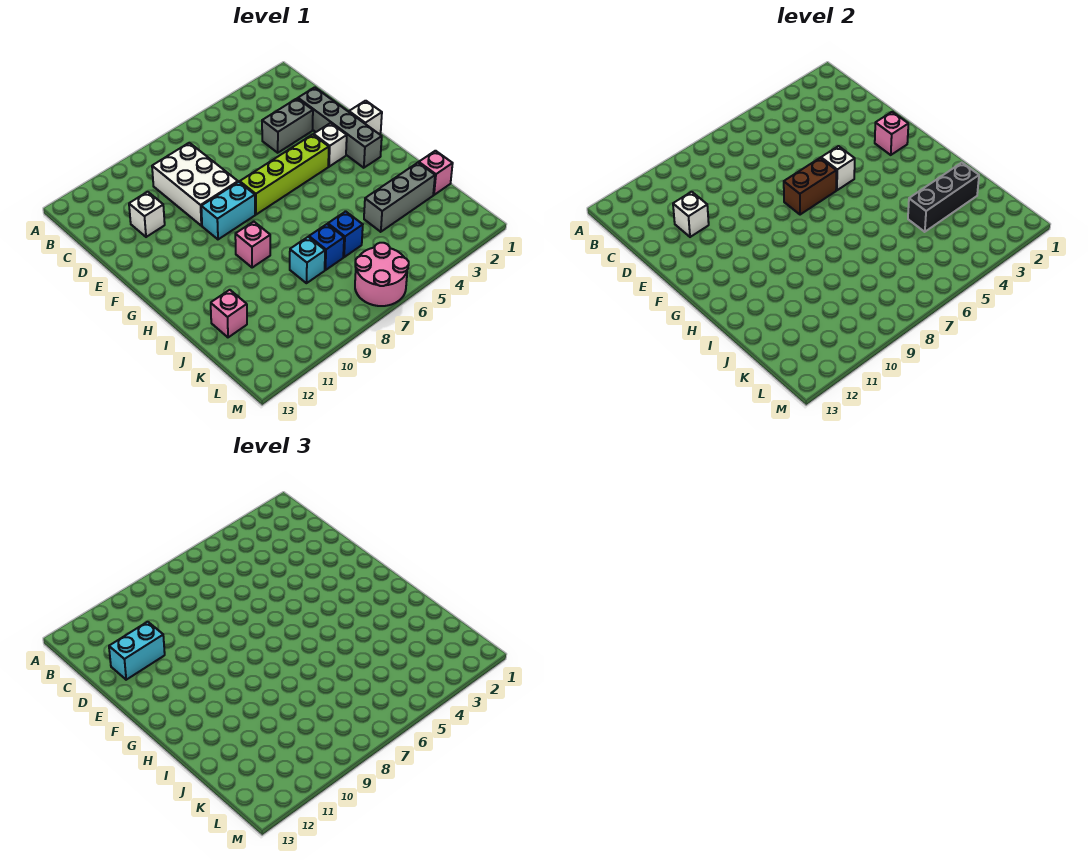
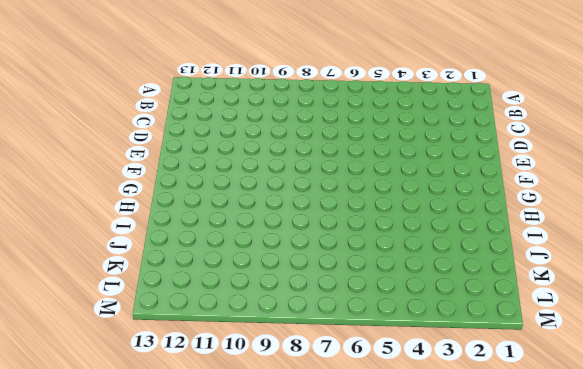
none -> white brick C8:E9 level 1
none -> grey brick D2:G2 level 1
none -> grey brick D3:D4 level 1

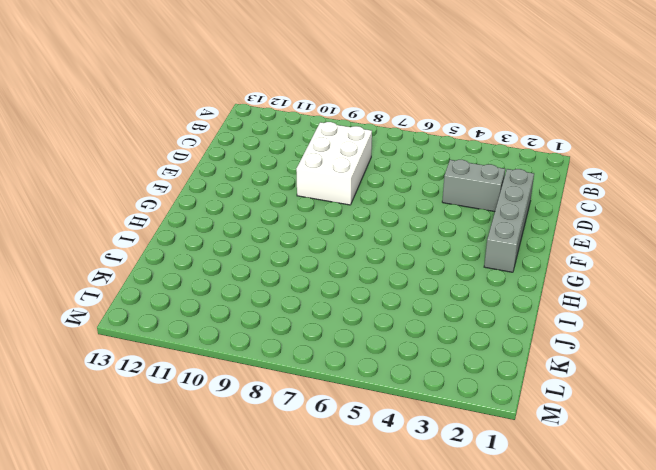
none -> white brick D11 level 1
none -> white brick F1 level 1
none -> white brick F3 level 1

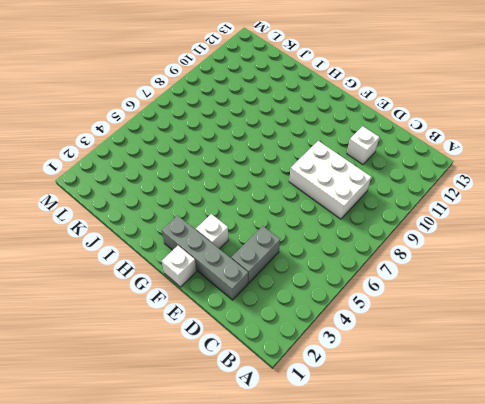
none -> lime brick F4:F7 level 1
none -> cyan brick F8:F9 level 1
none -> pink brick H9 level 1

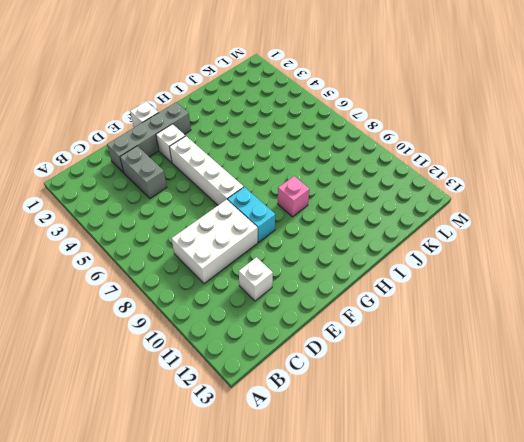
white brick F4:F7 level 1 -> lime brick F4:F7 level 1
none -> pink brick J1 level 1
none -> grey brick J2:J4 level 1
none -> blue brick J6 level 1

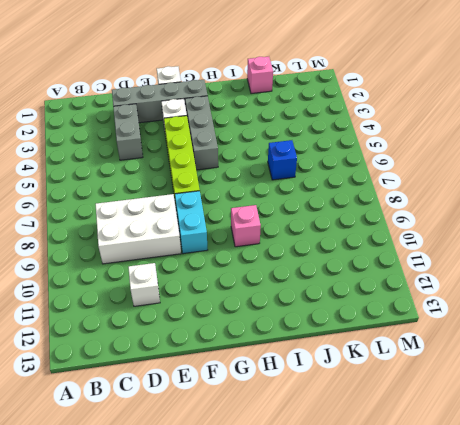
grey brick G3:G5 level 1 -> grey brick J2:J4 level 1
none -> blue brick J7 level 1
none -> cyan brick J8 level 1
none -> pink brick J12 level 1

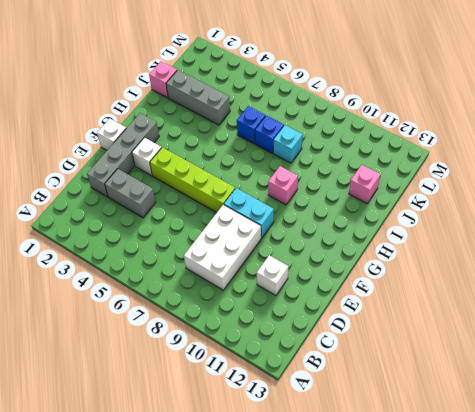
none -> pink round brick L6:M7 level 1
none -> white brick D11 level 2
none -> pink brick F2 level 2

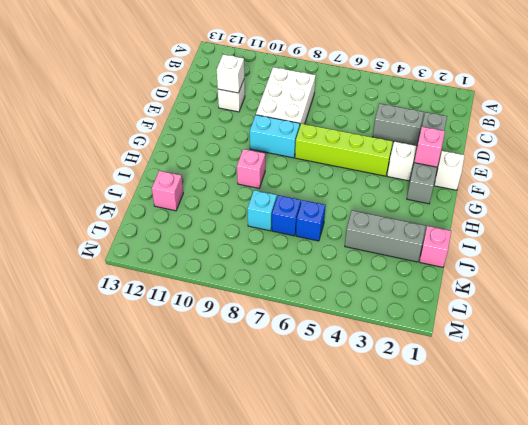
none -> pink round brick L6:M7 level 1
none -> white brick F5 level 2
none -> brown brick F6:F7 level 2

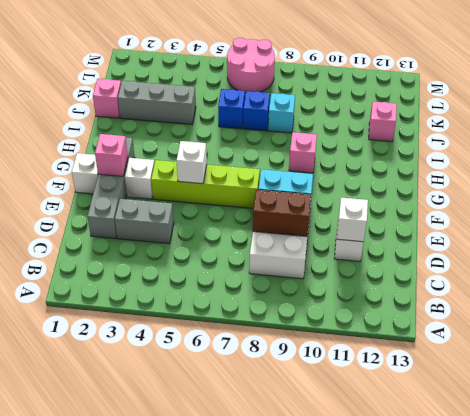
brown brick D8:D9 level 2 -> brown brick F6:F7 level 2
none -> black brick J2:J4 level 2
none -> cyan brick D11:D12 level 3

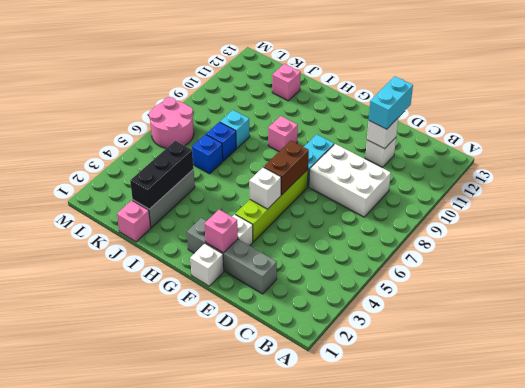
none -> grey brick D3:D4 level 1

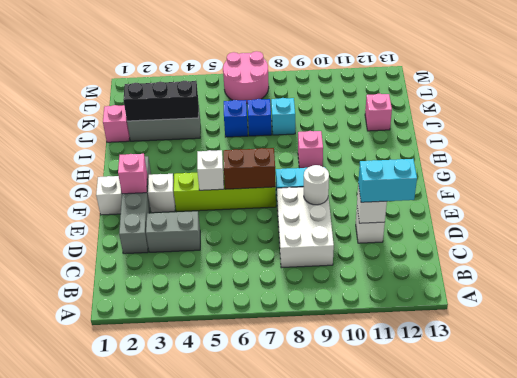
white round brick E9 level 2 -> none

